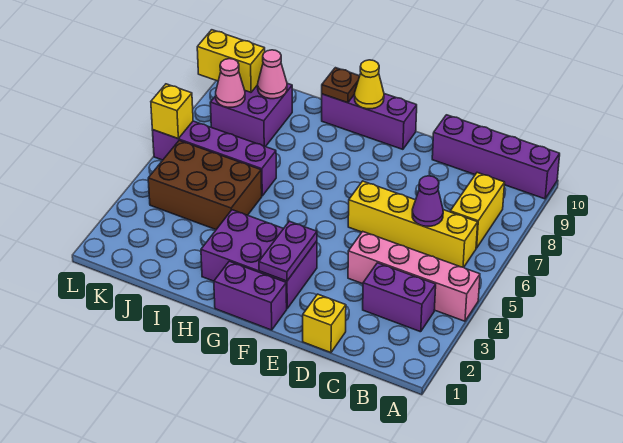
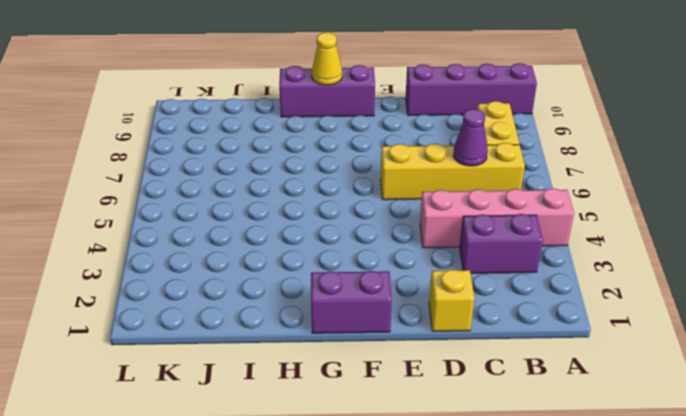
none -> purple brick F2:H3 level 1
none -> brown brick I4:K5 level 1
none -> purple brick I6:L6 level 1

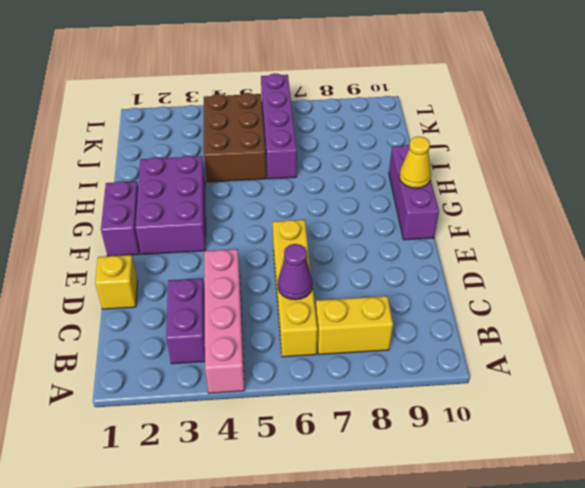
none -> purple brick A10:D10 level 1
none -> purple brick J8:K9 level 1
none -> purple plate F2:F3 level 2

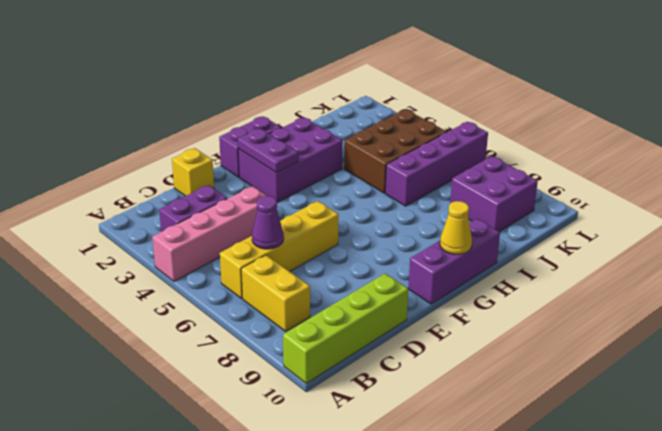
lime brick A10:D10 level 1 -> purple brick A10:D10 level 1
none -> brown plate H10 level 2
none -> pink cone J9 level 2
none -> pink cone K8 level 2

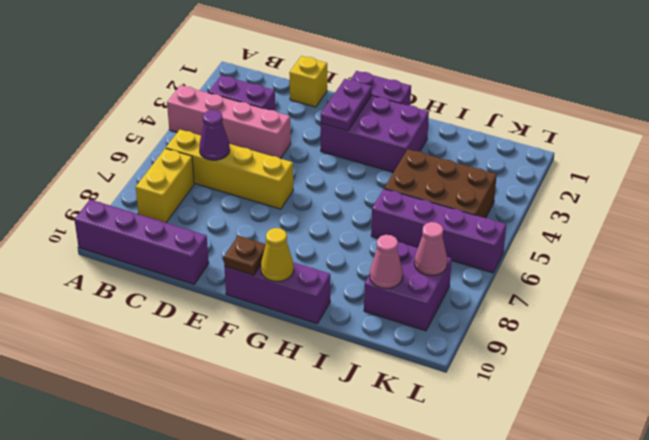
brown plate F10 level 2 -> brown plate H10 level 2
none -> yellow brick K9:L9 level 2
none -> yellow brick L6 level 2

